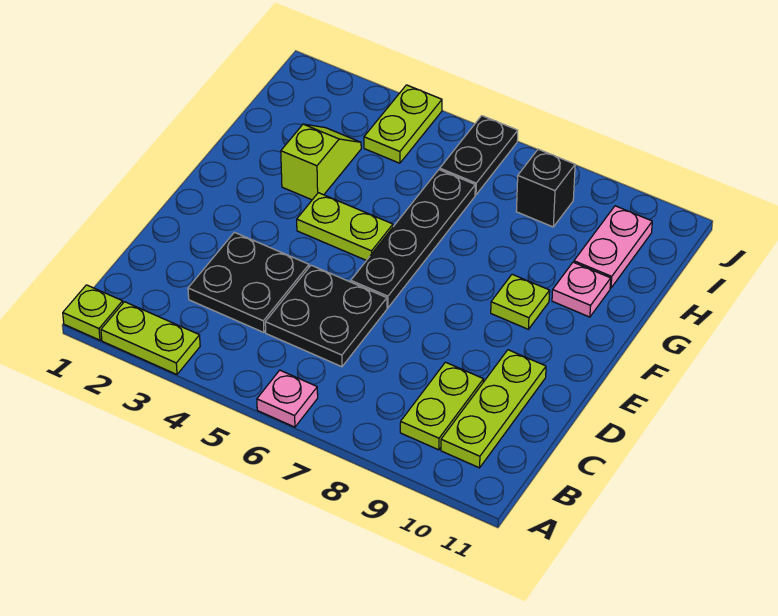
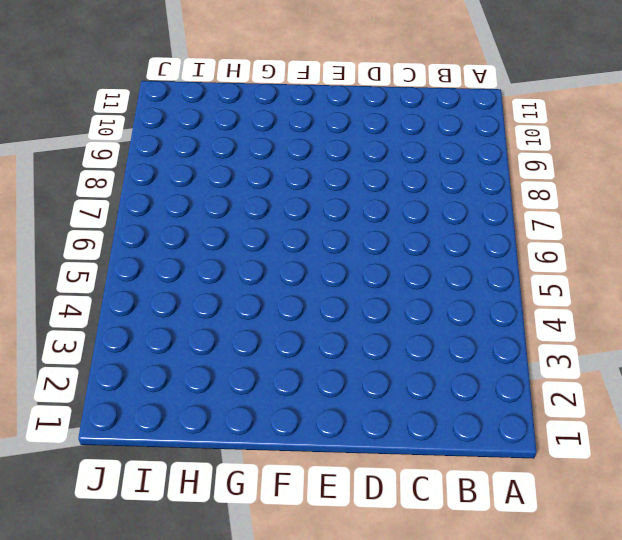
none -> lime plate A1 level 1
none -> lime plate A2:A3 level 1
none -> pink plate A6 level 1

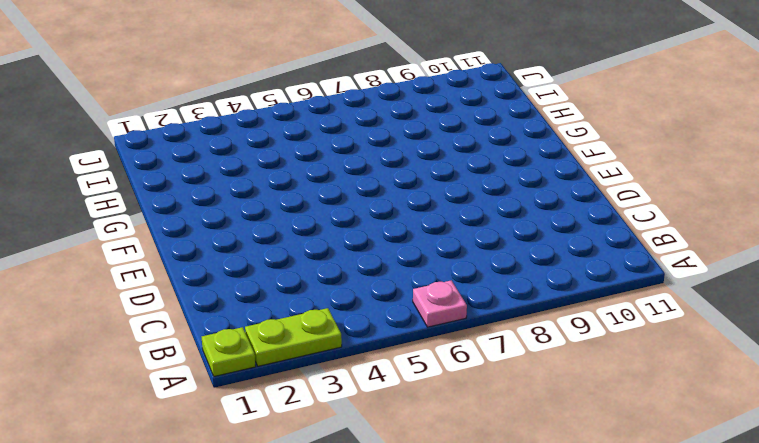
none -> lime plate B9:C9 level 1
none -> lime plate B10:D10 level 1
none -> black plate C3:D4 level 1

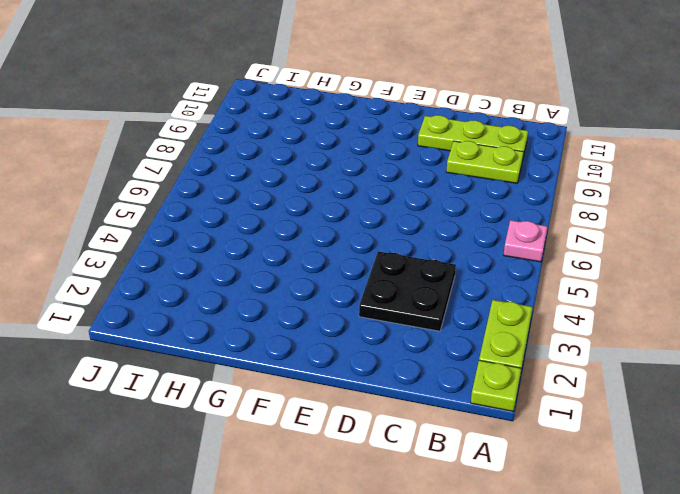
none -> black plate C5:D6 level 1
none -> black plate E6:H6 level 1
none -> lime plate F4:F5 level 1

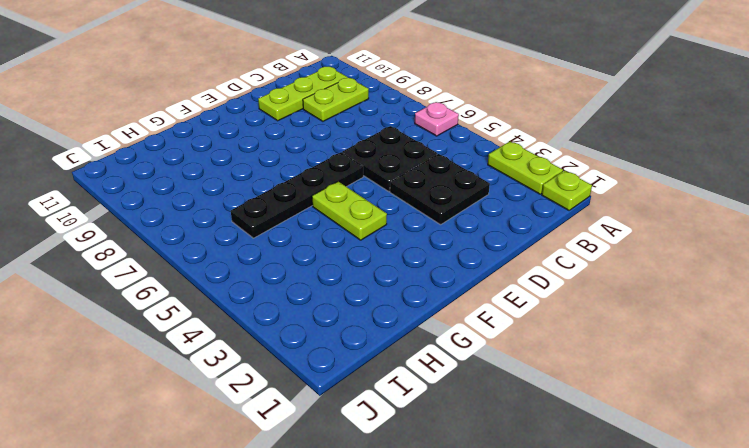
none -> lime plate F9 level 1
none -> lime slope G3:H3 level 1 top G
none -> pink plate G10 level 1

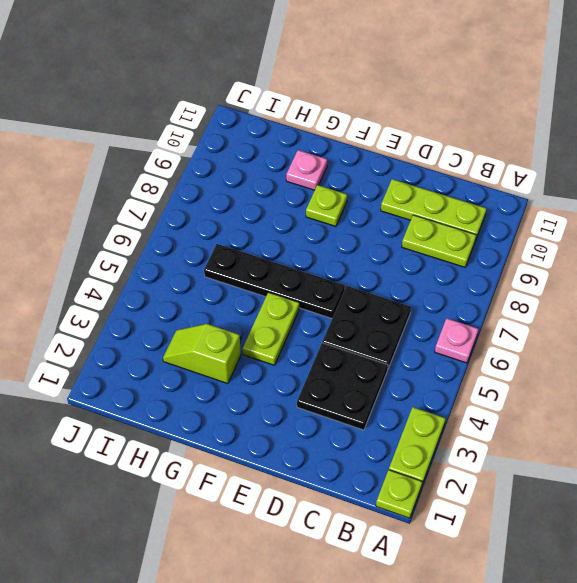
none -> pink plate H10:I10 level 1
none -> lime plate I4:J4 level 1
none -> black plate I6:J6 level 1

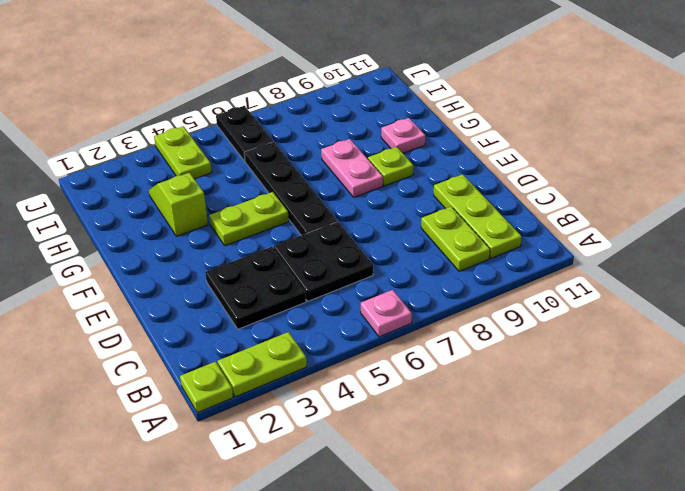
pink plate F8:G8 level 1 -> pink plate H10:I10 level 1
none -> black brick I8 level 1

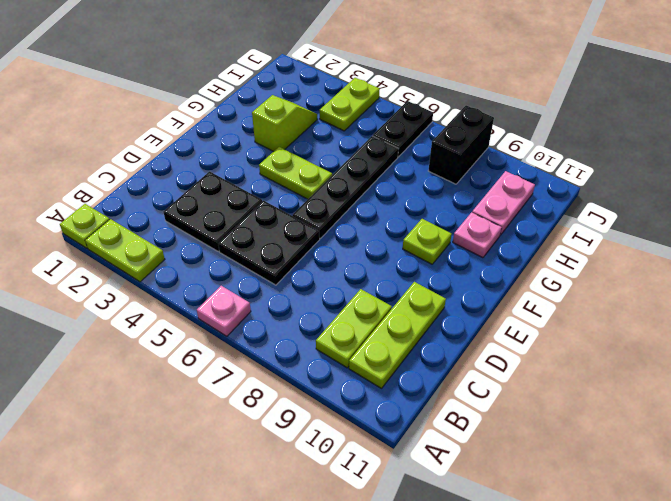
black brick I8:J8 level 1 -> black brick I8 level 1

